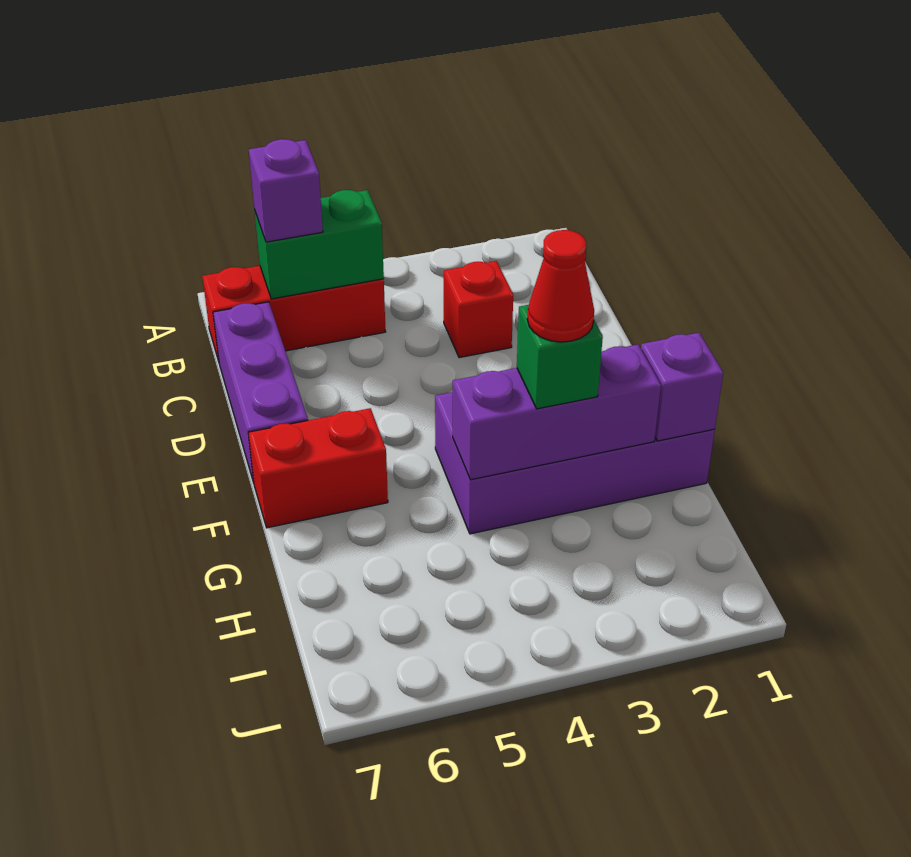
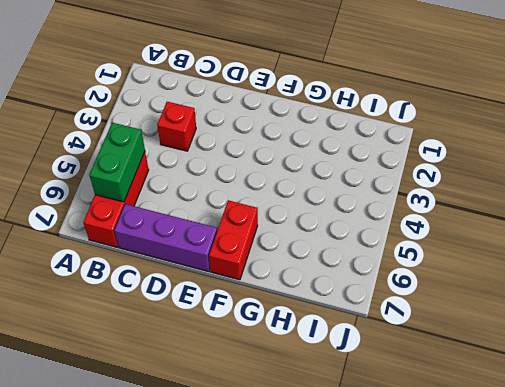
none -> purple brick F1:G4 level 1
none -> purple brick G1 level 2

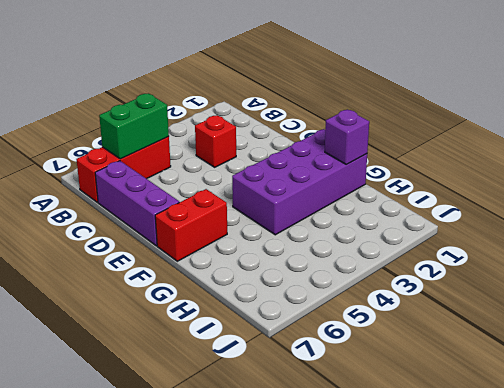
none -> purple brick G2:G4 level 2
none -> purple brick B6 level 3

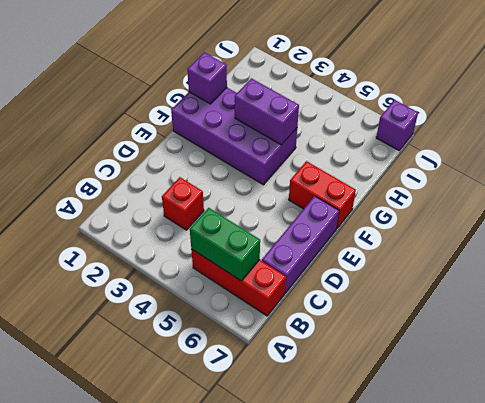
purple brick G3:G4 level 2 -> purple brick G2:G4 level 2
purple brick J7 level 1 -> purple brick B6 level 3
none -> green brick G3 level 3
none -> red cone G3 level 4

